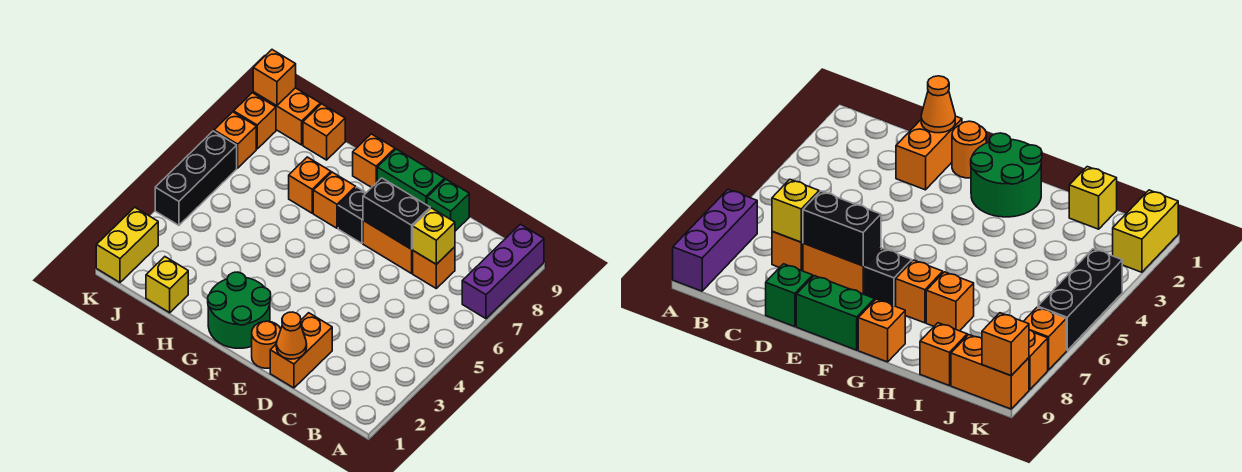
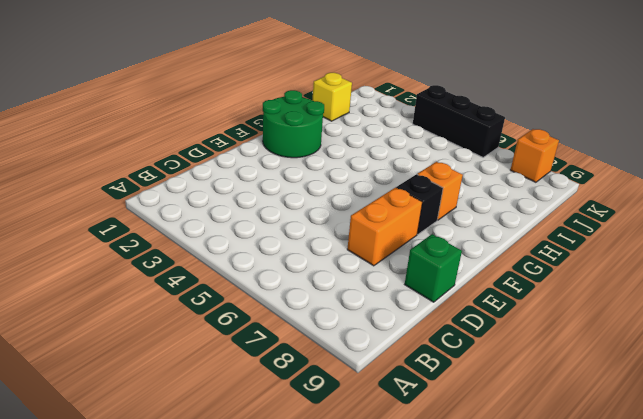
none -> purple brick A7:A9 level 1
none -> orange brick C7 level 1
none -> orange brick D1:D2 level 1

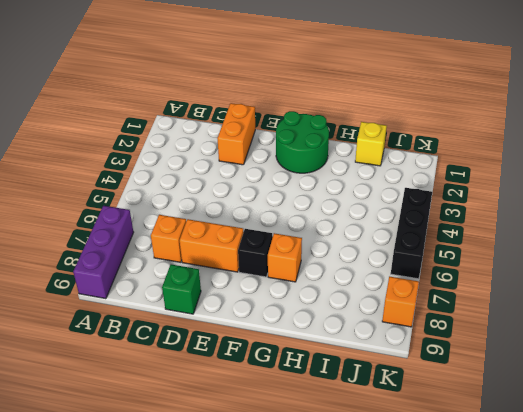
none -> orange round brick E1 level 1
none -> green brick E9:F9 level 1
none -> orange brick G9 level 1

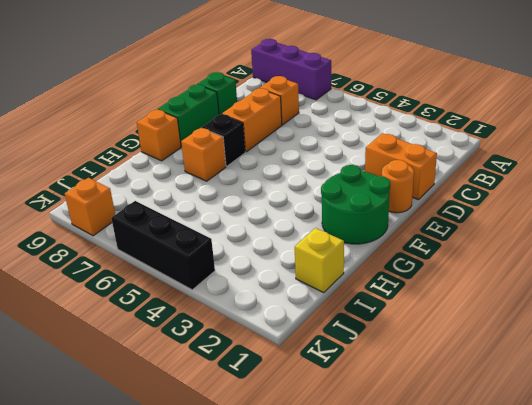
none -> orange brick H7 level 1
none -> orange brick I9 level 1
none -> orange brick J9:K9 level 1

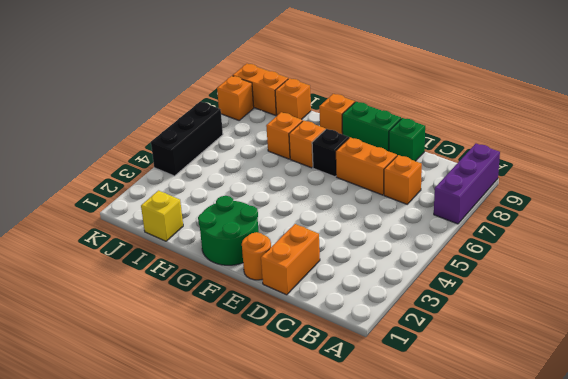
none -> yellow brick K1:K2 level 1
none -> orange brick K7 level 1
none -> yellow brick C7 level 2

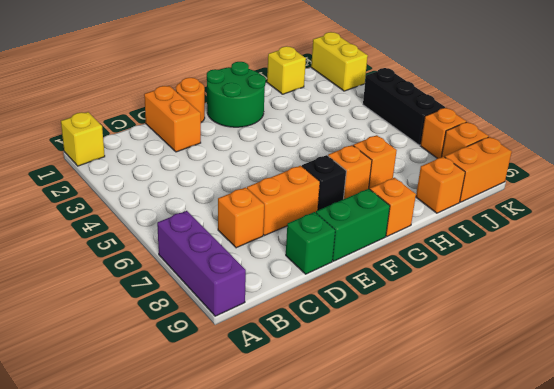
yellow brick A1 level 1 -> yellow brick C7 level 2
none -> orange cone D1 level 2
none -> black brick D7:E7 level 2
none -> orange brick K9 level 2

